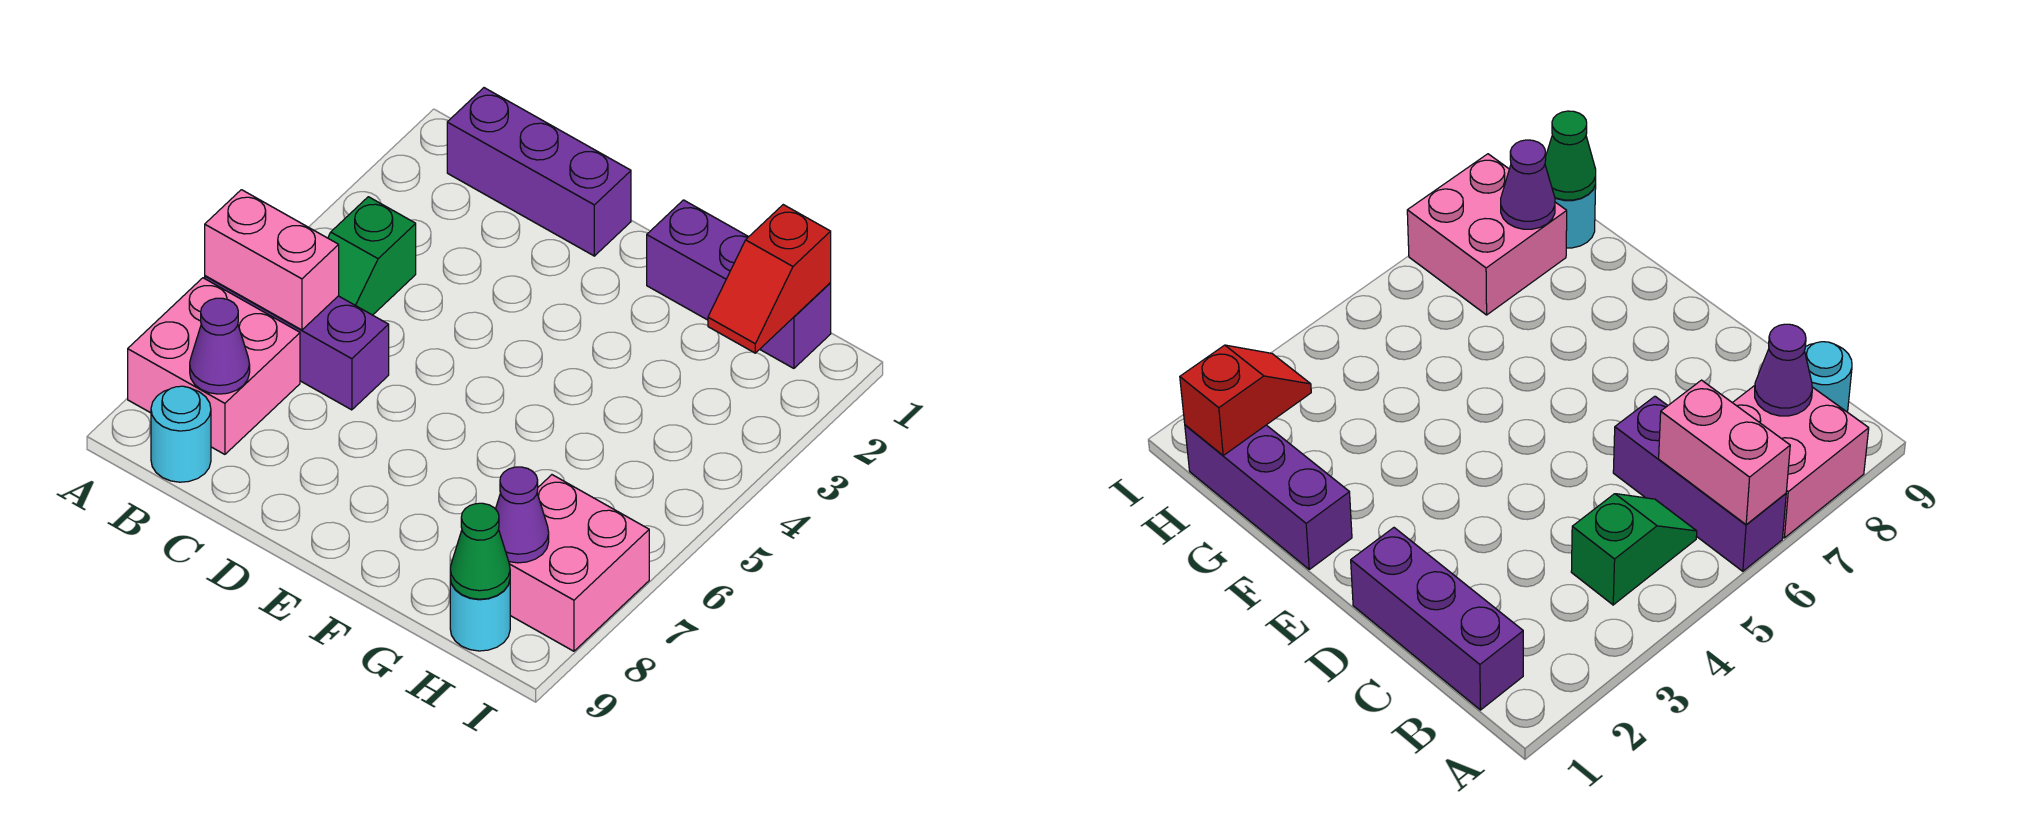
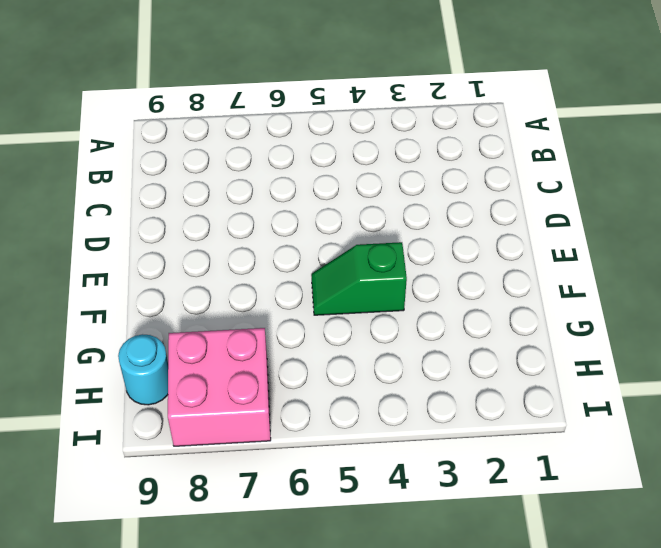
green slope F4:F5 level 1 top 4 -> green slope B4:B5 level 1 top 4
none -> purple brick A6:C6 level 1
none -> pink brick A7:B8 level 1
none -> purple brick B1:D1 level 1

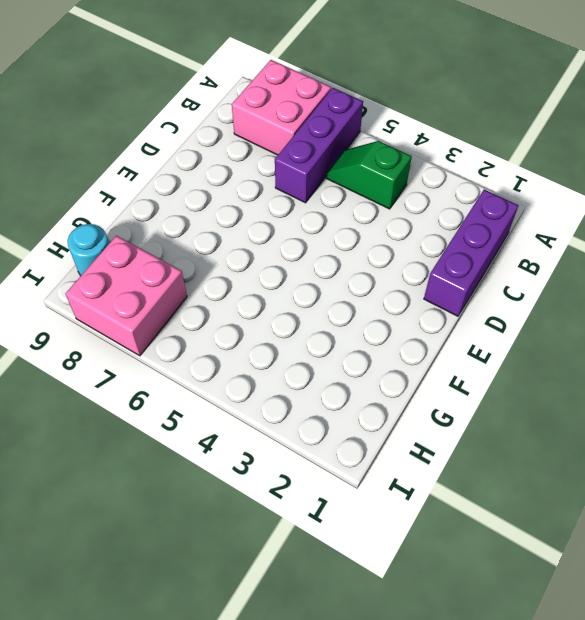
none -> cyan round brick B9 level 1
none -> purple brick F1:H1 level 1
none -> pink brick A6:B6 level 2

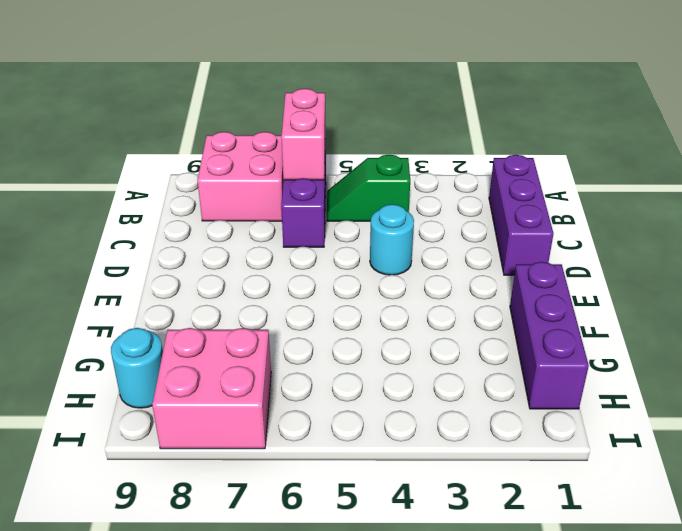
cyan round brick D4 level 1 -> cyan round brick B9 level 1
none -> purple cone B8 level 2
none -> red slope H1:H2 level 2 top 1
none -> purple cone H8 level 2

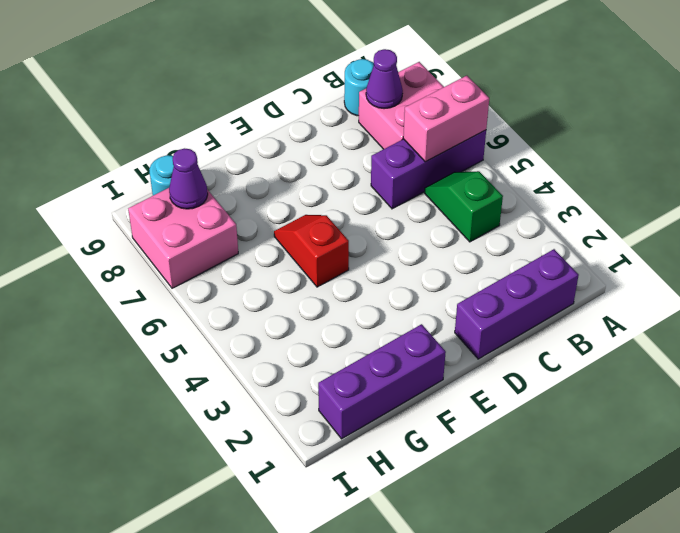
red slope F5:F6 level 1 top 5 -> red slope H1:H2 level 2 top 1
none -> green cone H9 level 2

